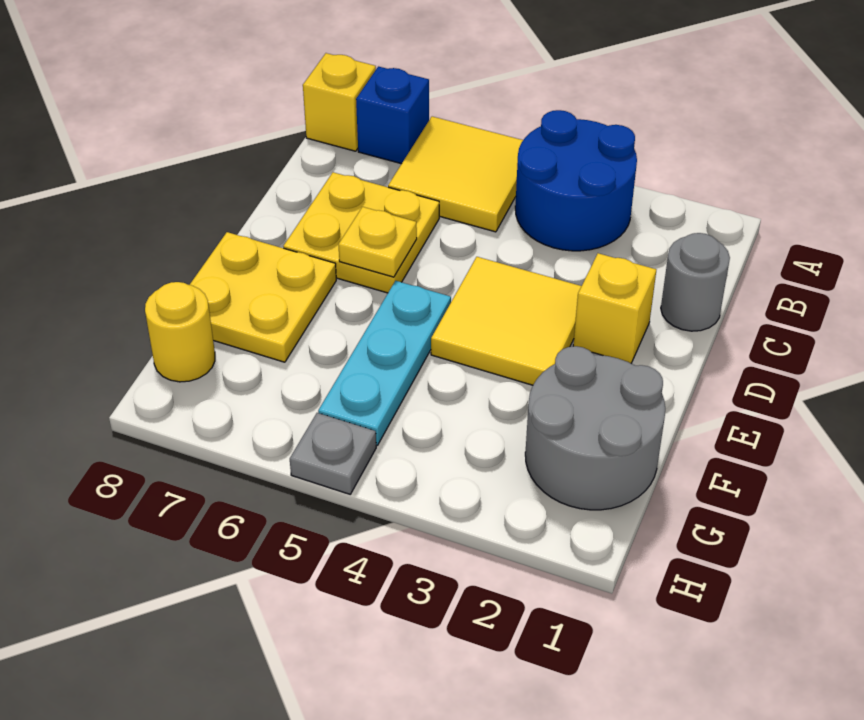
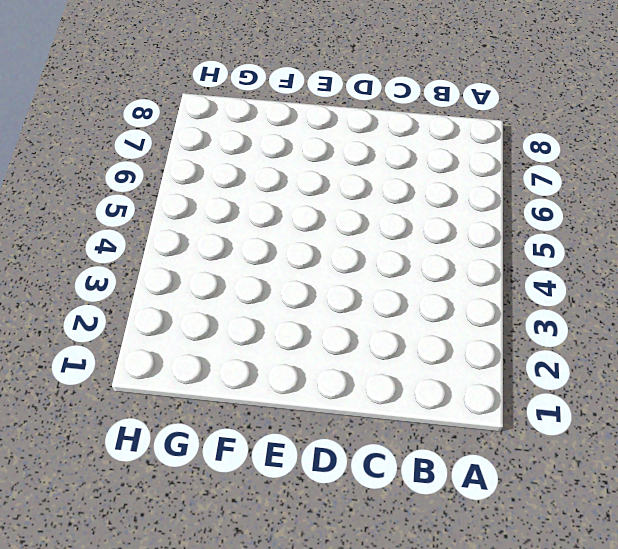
none -> blue round brick A3:B4 level 1
none -> yellow tile A5:B6 level 1
none -> blue brick A7 level 1

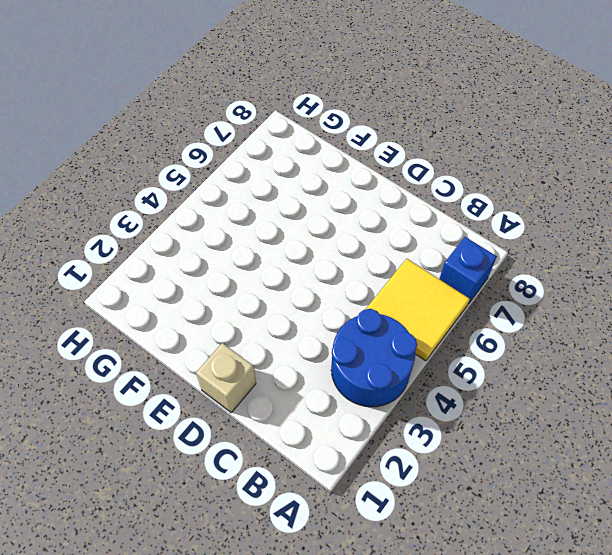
tan brick D1 level 1 -> none
none -> yellow brick A8 level 1
none -> grey round brick C1 level 1
none -> yellow plate C6:D7 level 1

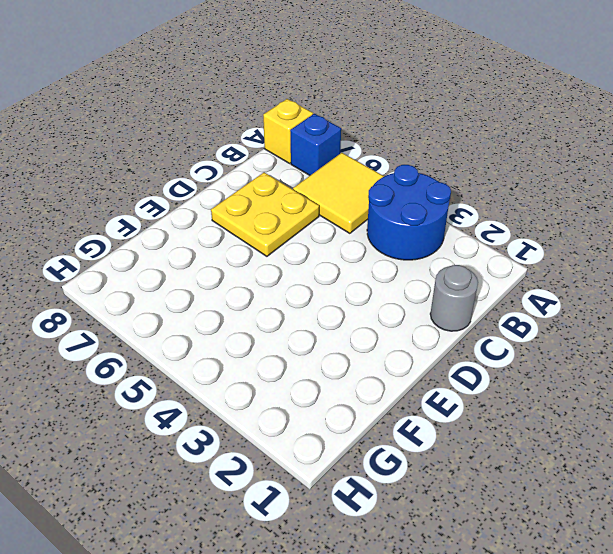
none -> yellow brick D2 level 1
none -> yellow tile D3:E4 level 1
none -> cyan plate E5:G5 level 1

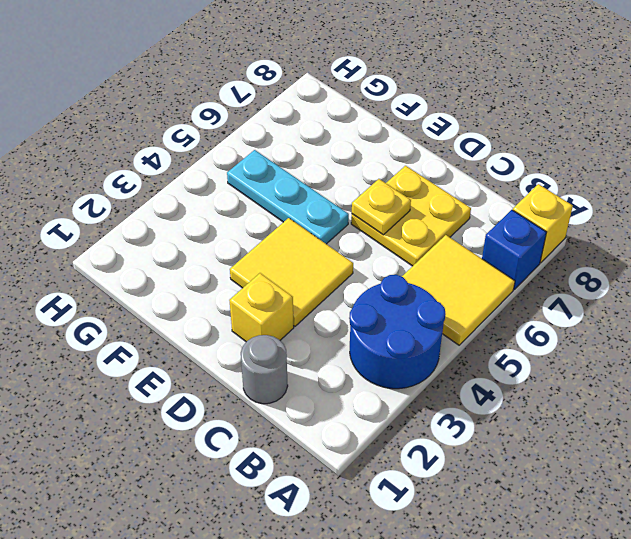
none -> yellow plate E7:F8 level 1
none -> grey round brick F1:G2 level 1
none -> yellow round brick G8 level 1

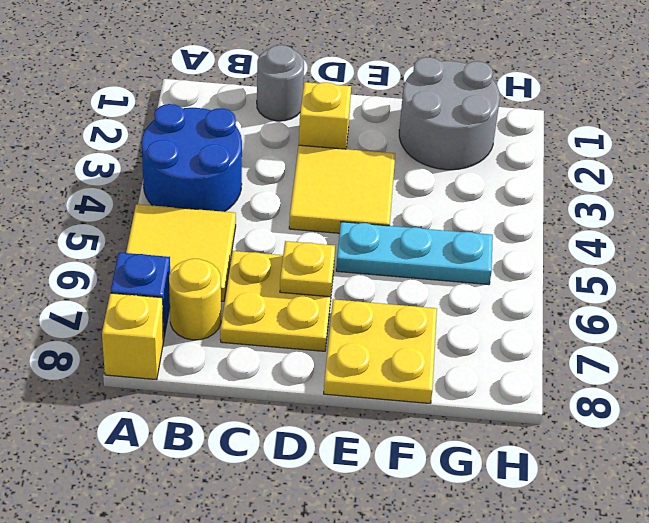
yellow round brick B7 level 1 -> yellow round brick G8 level 1
none -> grey plate H5 level 1

